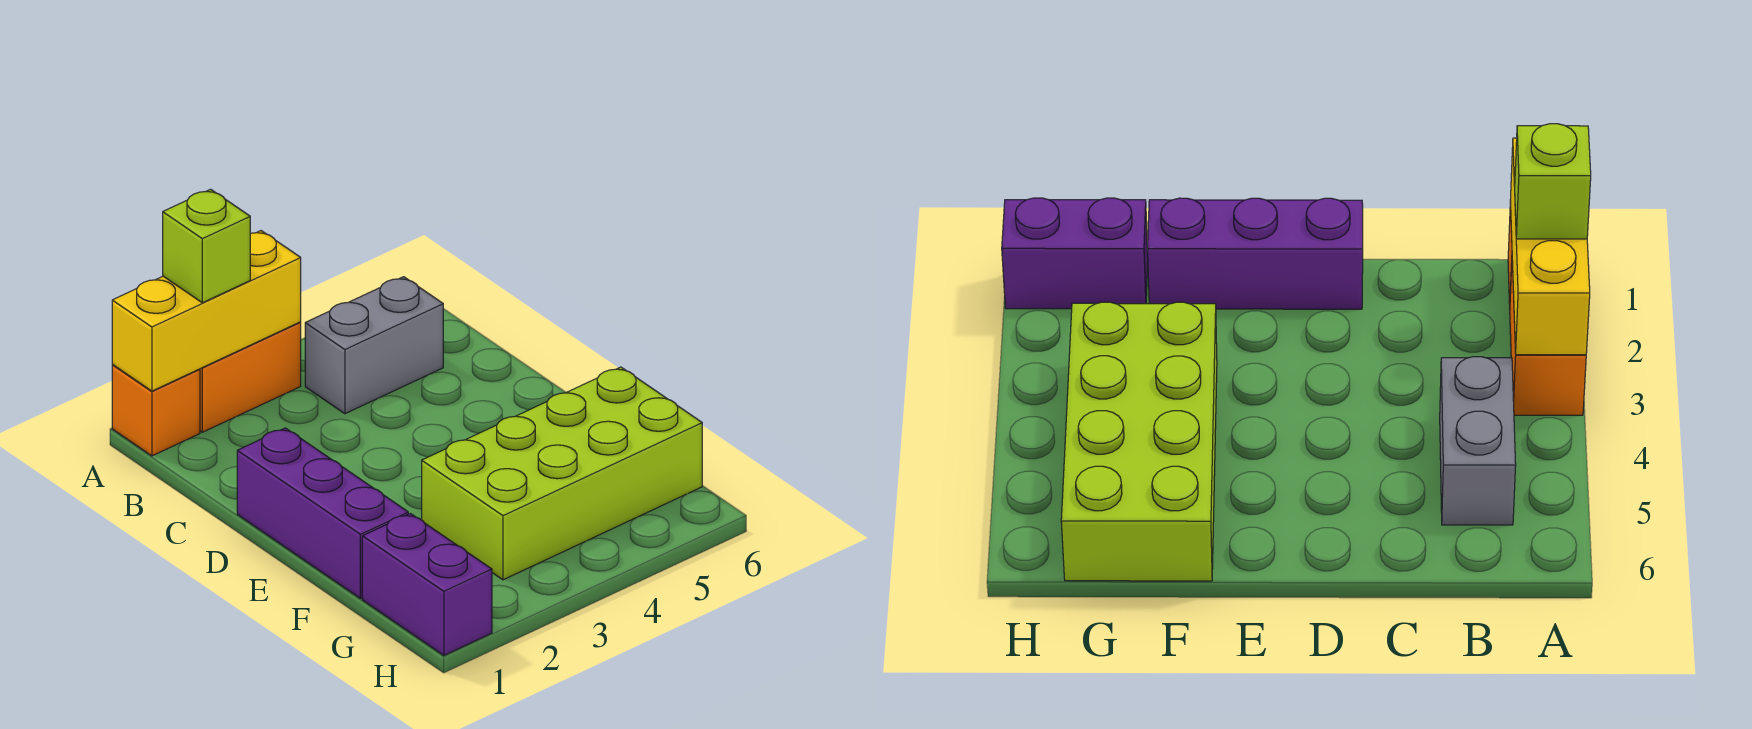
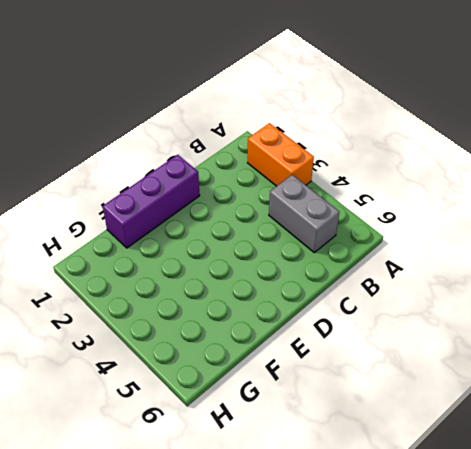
none -> orange brick A1 level 1
none -> lime brick F3:G6 level 1

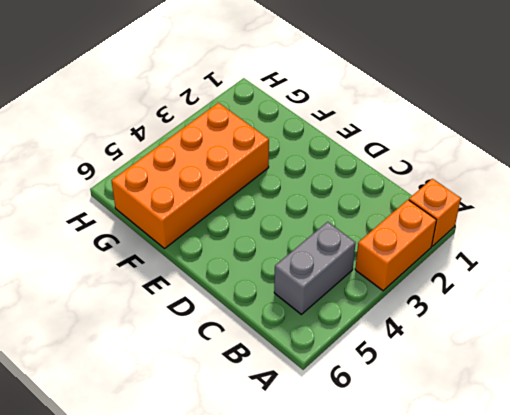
orange brick F3:G6 level 1 -> lime brick F3:G6 level 1
none -> purple brick D1:F1 level 1
none -> purple brick G1:H1 level 1

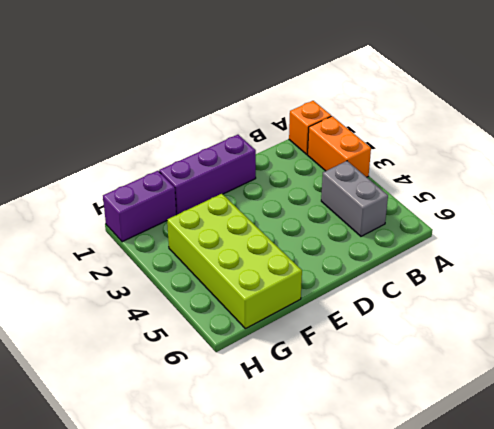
none -> yellow brick A1:A3 level 2
none -> lime brick A2 level 3

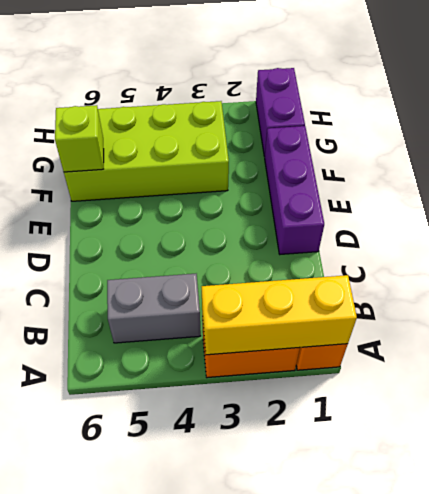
lime brick F6 level 2 -> lime brick A2 level 3

